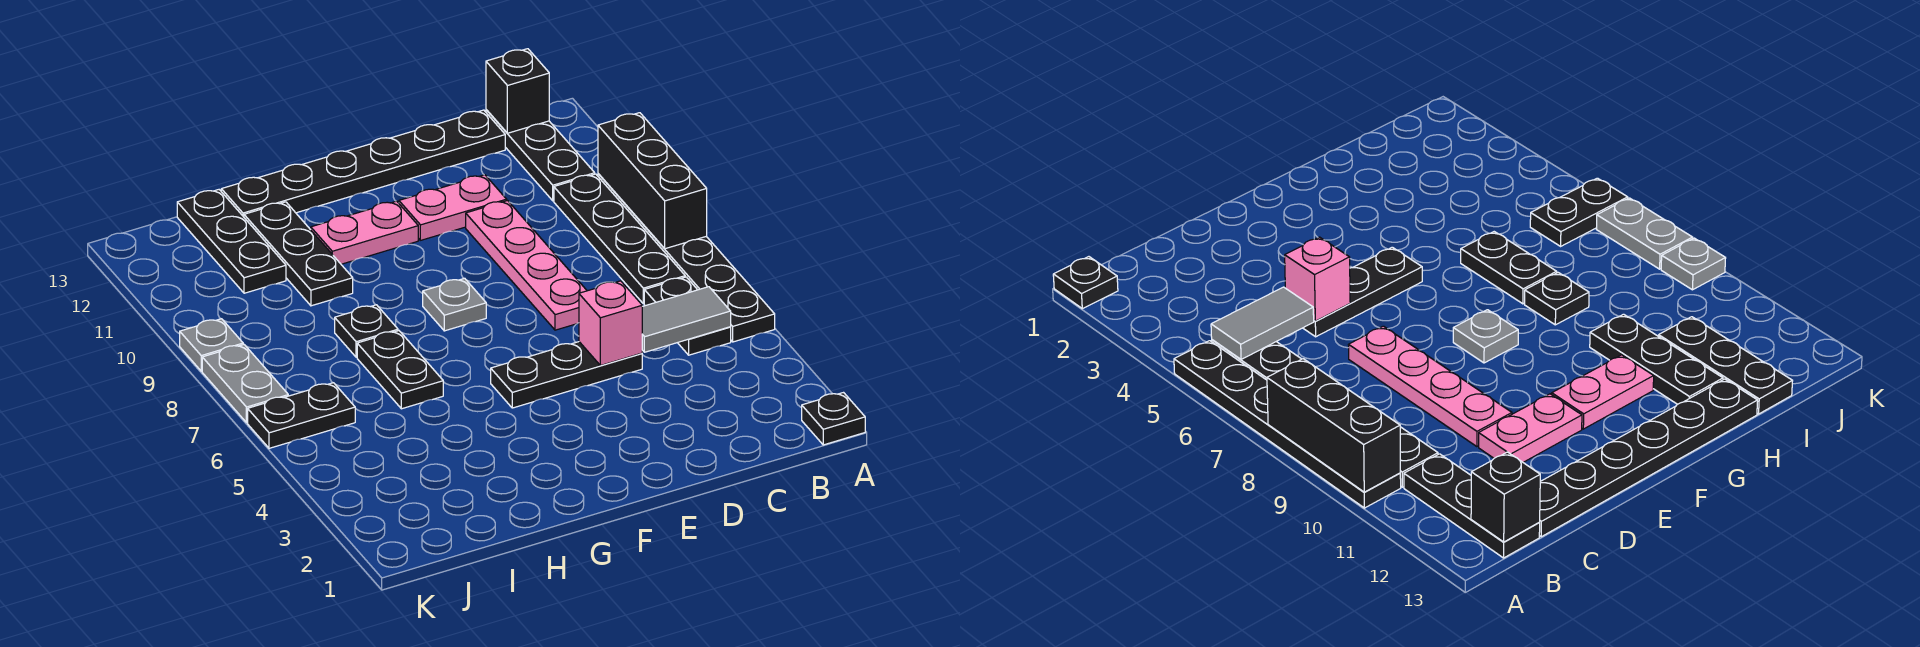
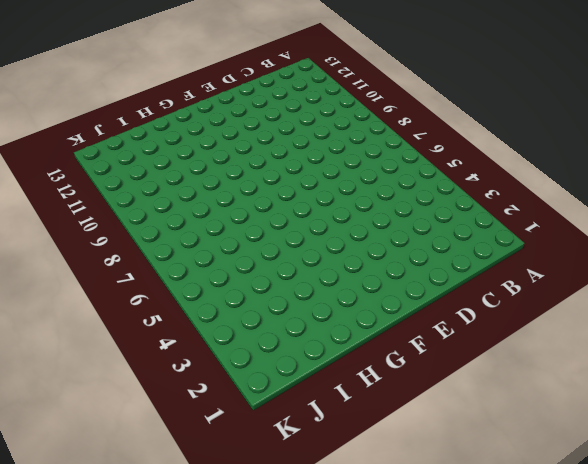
none -> black plate A1 level 1
none -> black plate A5:A10 level 1
none -> black plate B5:B6 level 1

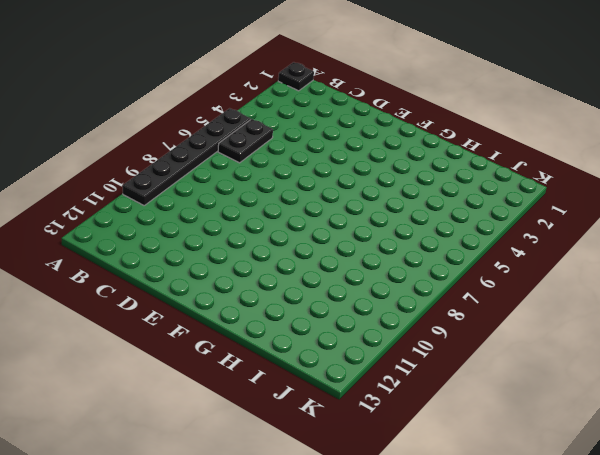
none -> black plate B7:B10 level 1
none -> black plate B11:B13 level 1
none -> black plate C13:H13 level 1

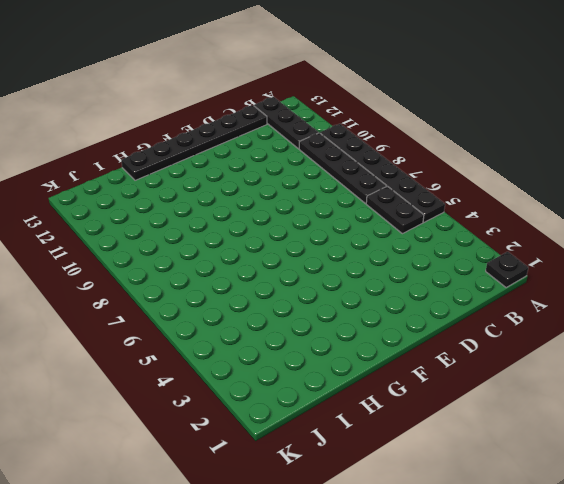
none -> black plate D5:F5 level 1
none -> pink plate D7:D10 level 1
none -> pink plate D11:E11 level 1

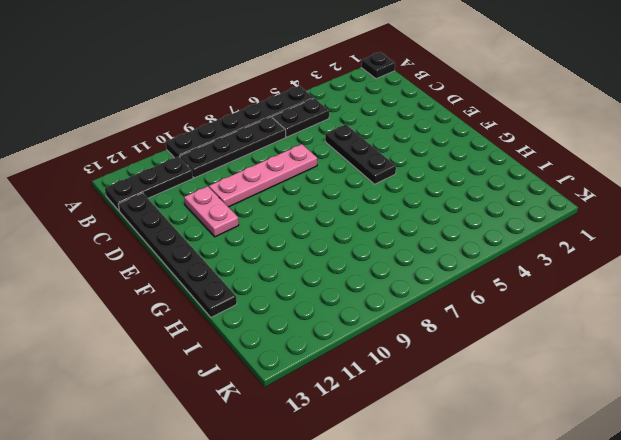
none -> grey plate F8 level 1
none -> pink plate F11:G11 level 1
none -> black plate H6:H7 level 1

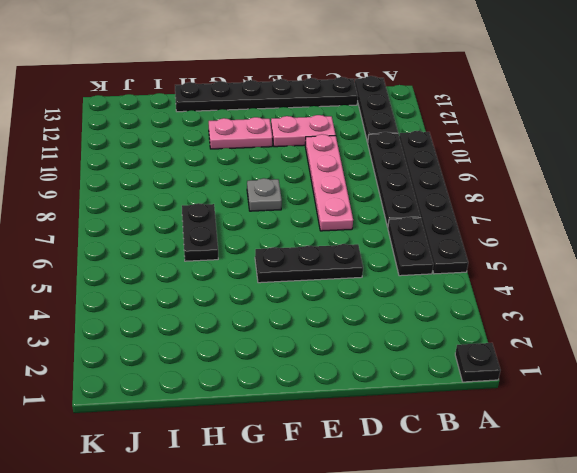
none -> black plate H8 level 1
none -> black plate H10:H12 level 1
none -> black plate I11:I13 level 1

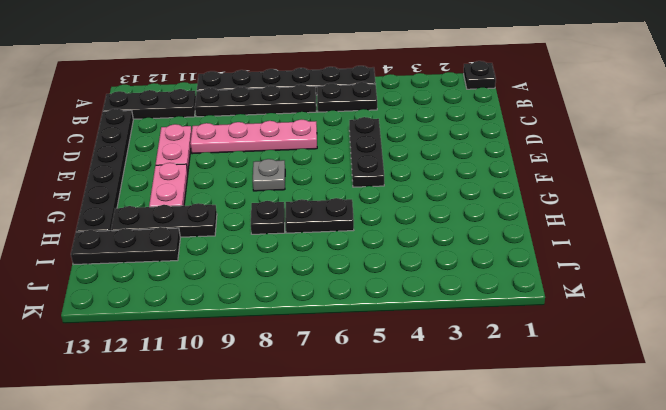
none -> black plate J6:K6 level 1
none -> grey plate K7:K8 level 1
none -> grey plate K9 level 1

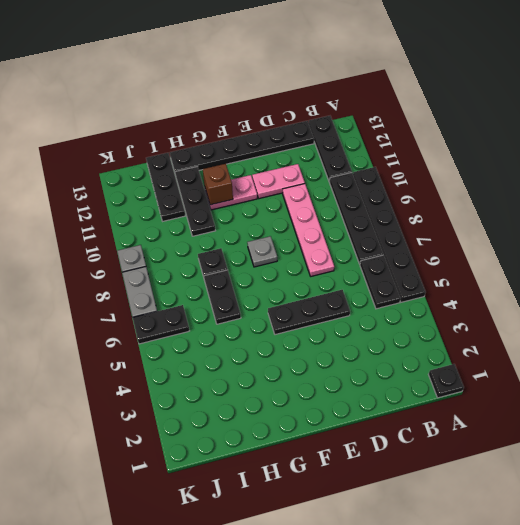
brown brick G11 level 2 -> none
none -> black brick A8:A10 level 2
none -> grey tile B5:C5 level 2
none -> black brick B13 level 2

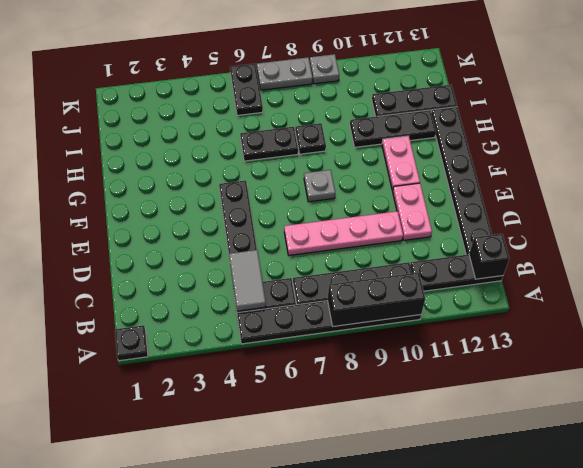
none -> pink brick D5 level 2

